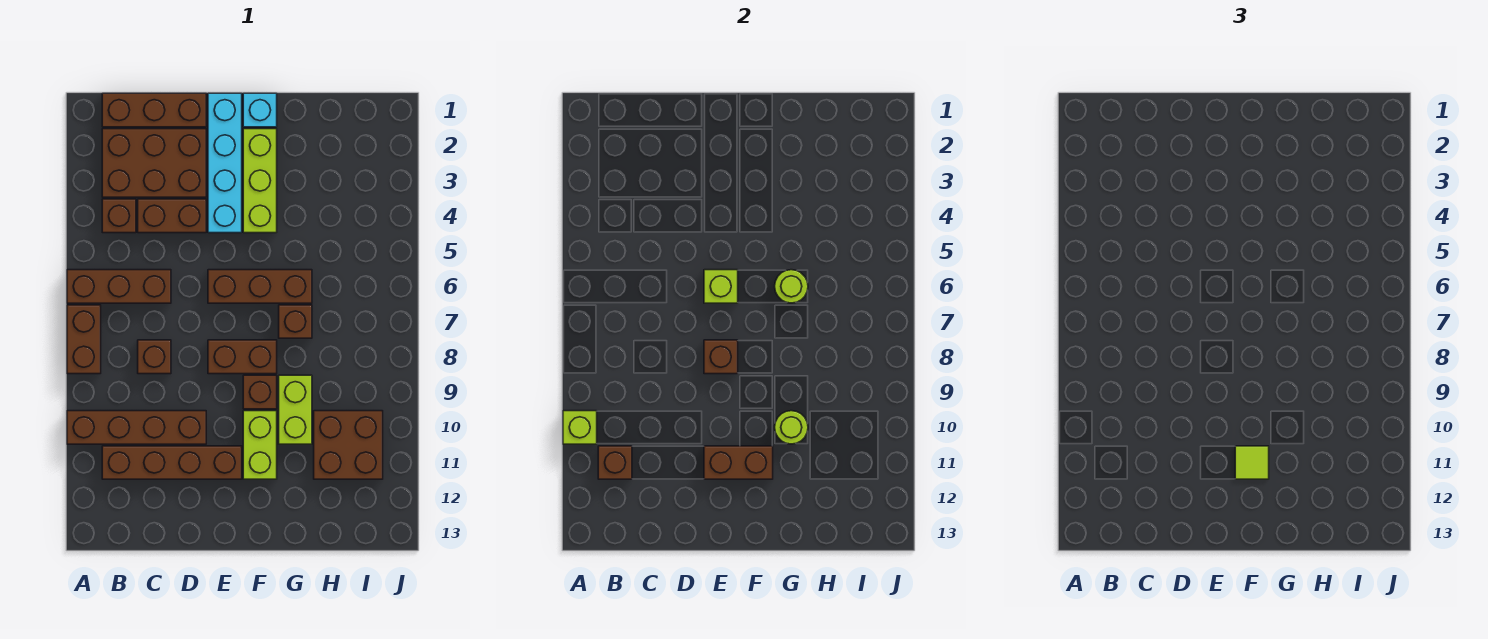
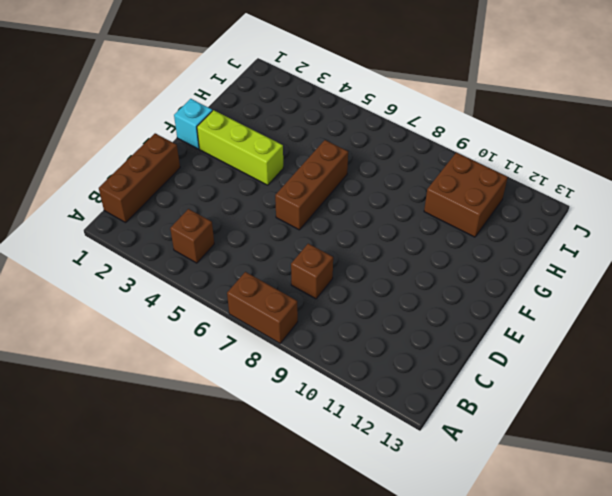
none -> brown brick A6:C6 level 1
none -> brown brick A10:D10 level 1
none -> brown brick B2:D3 level 1

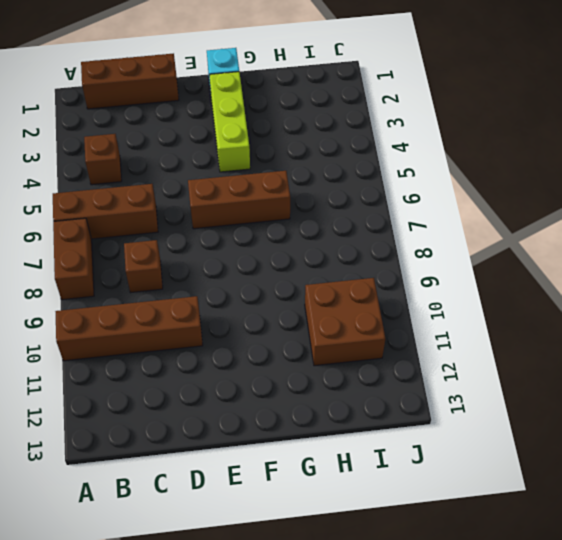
none -> brown brick B2:D3 level 1
none -> brown brick B11:E11 level 1
none -> brown brick C4:D4 level 1

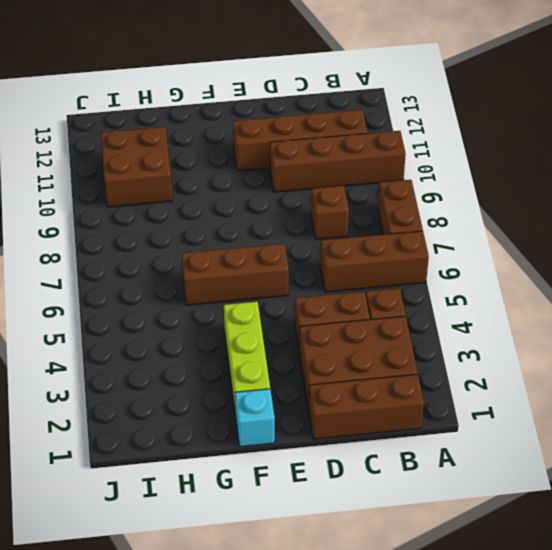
none -> cyan brick E1:E4 level 1
none -> brown brick E8:F8 level 1
none -> brown brick F9 level 1

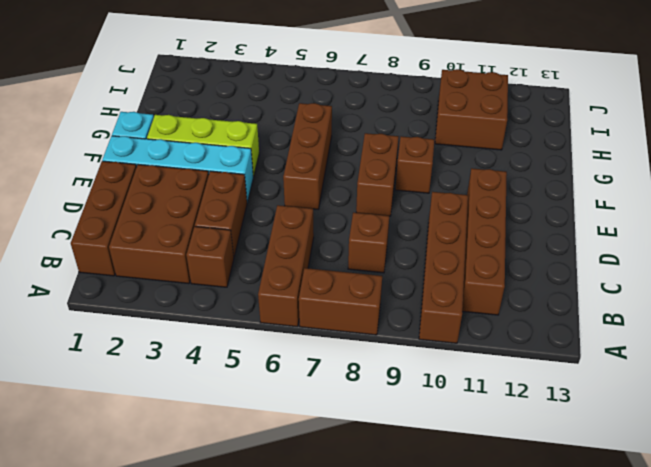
none -> lime brick F10:F11 level 1
none -> brown brick G7 level 1
none -> lime brick G9:G10 level 1

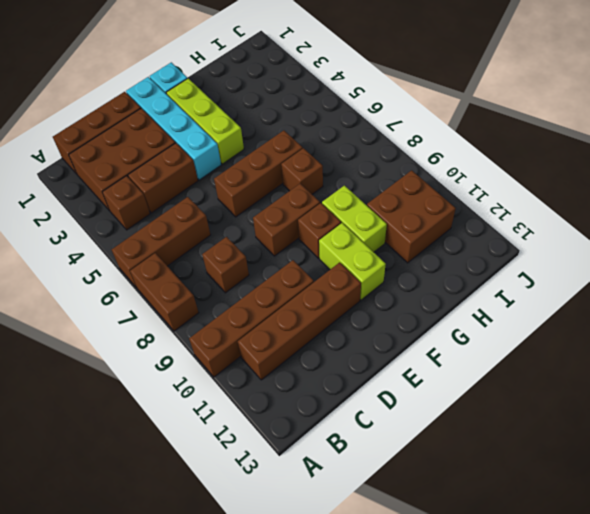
none -> lime brick A10 level 2
none -> brown brick B11 level 2
none -> lime brick E6 level 2

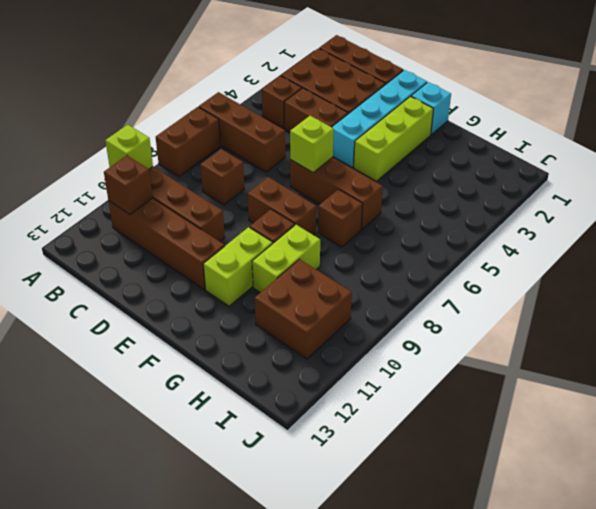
none -> brown brick E8 level 2
none -> brown brick E11:F11 level 2
none -> lime round brick G6 level 2

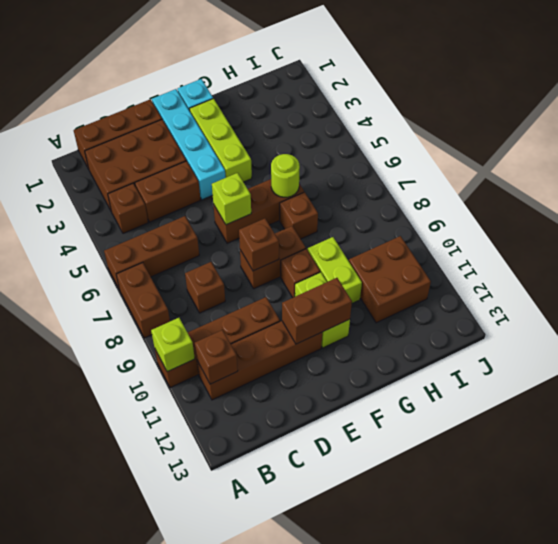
none -> lime round brick G10 level 2
none -> lime tile F11 level 3

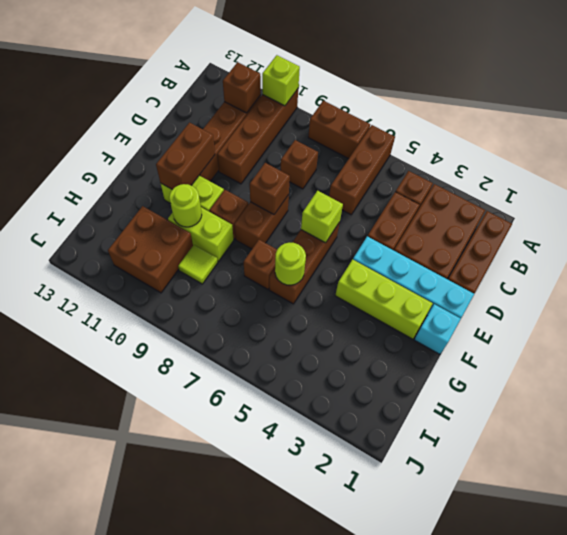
lime tile H9 level 1 -> lime tile F11 level 3

